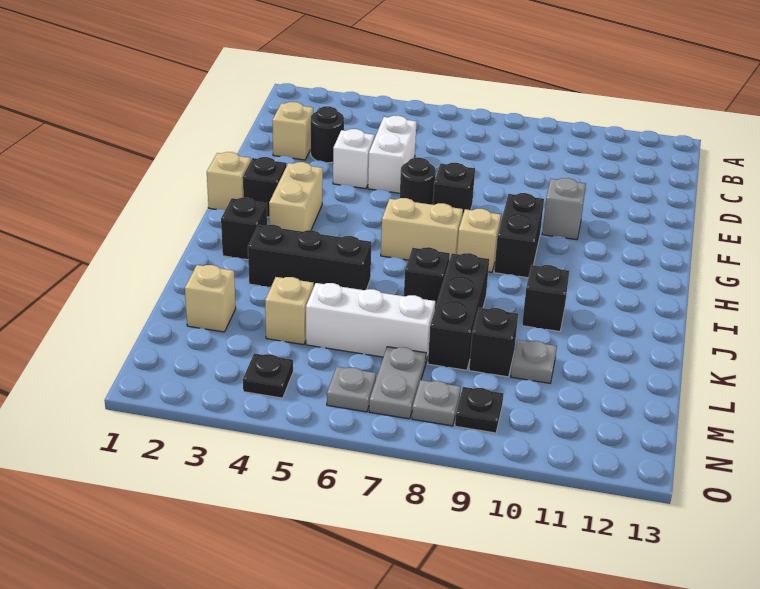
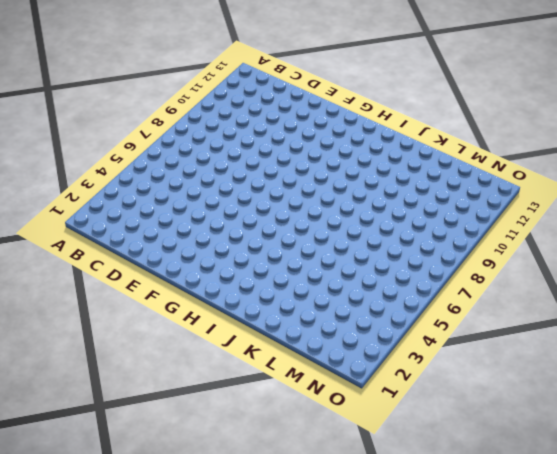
none -> tan brick D2 level 1
none -> black round brick D3 level 1
none -> white brick D5:E5 level 1

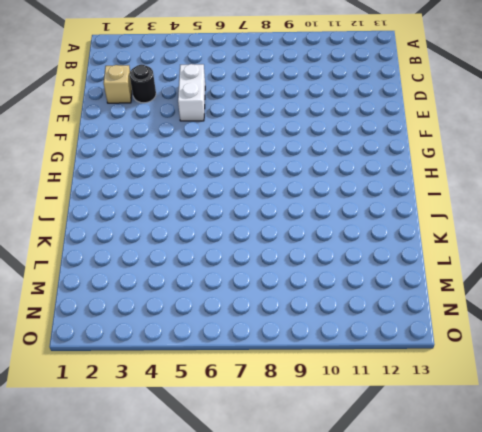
none -> white brick E4 level 1
none -> black round brick F6 level 1
none -> black brick F7 level 1

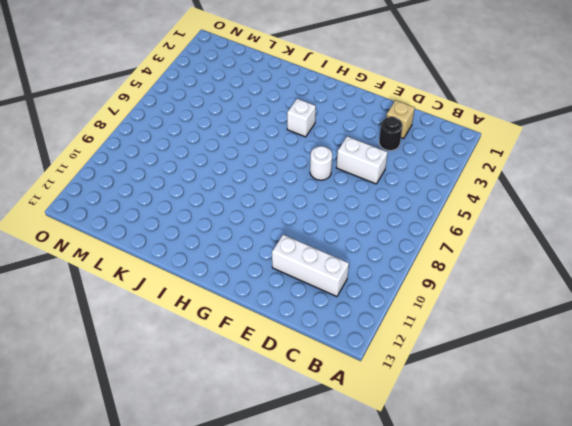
white brick C11:E11 level 1 -> white brick L5:L7 level 1
white round brick F6 level 1 -> black round brick F6 level 1
white brick H4 level 1 -> white brick E4 level 1
none -> black brick F7 level 1
none -> grey brick F10 level 1
none -> tan brick G1 level 1

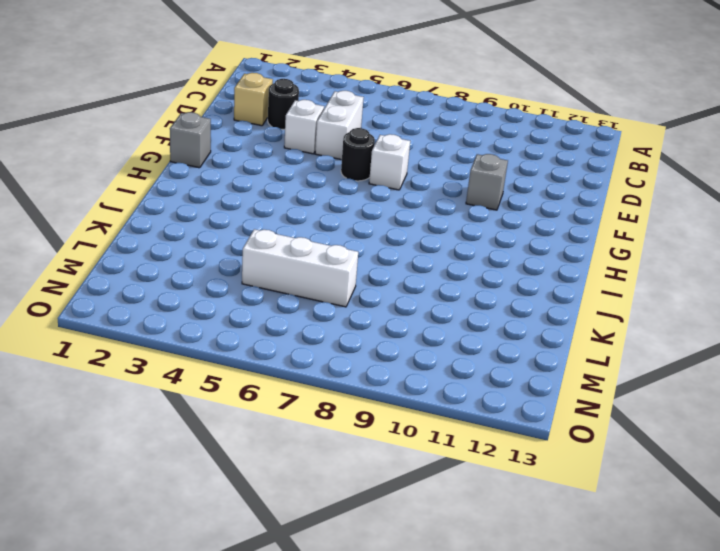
white brick F7 level 1 -> black brick F7 level 1
grey brick G1 level 1 -> tan brick G1 level 1
none -> black brick G2 level 1
none -> tan brick G3:H3 level 1
none -> black brick G9:H9 level 1

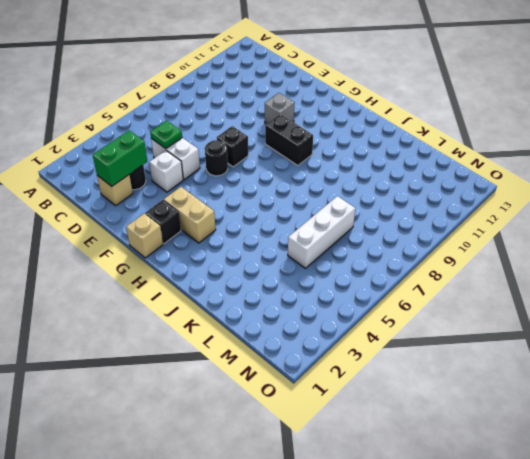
green brick D2:D3 level 2 -> none
green plate D5 level 2 -> none
none -> tan brick H6:H7 level 1
none -> tan brick H8 level 1
none -> black brick I2 level 1

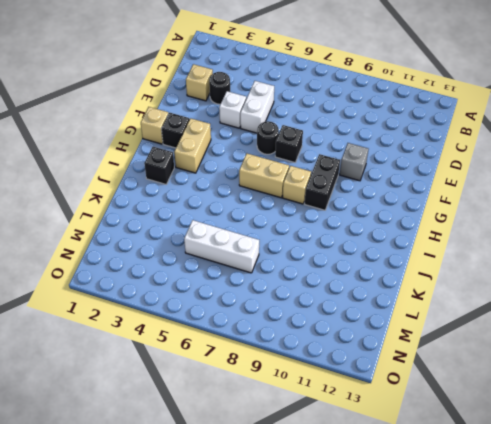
none -> black brick J3:J5 level 1
none -> black brick J7 level 1
none -> black brick J8:L8 level 1

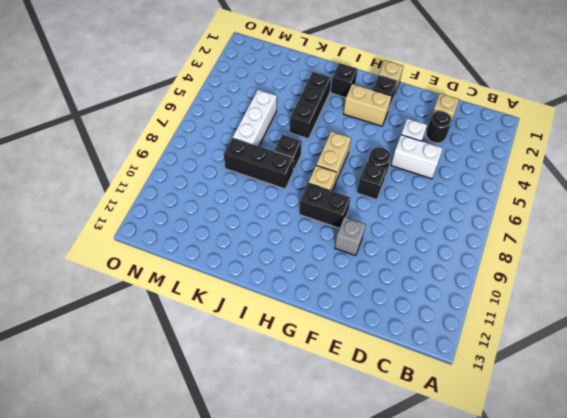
none -> black brick J10 level 1
none -> tan brick L2 level 1
none -> tan brick L4 level 1

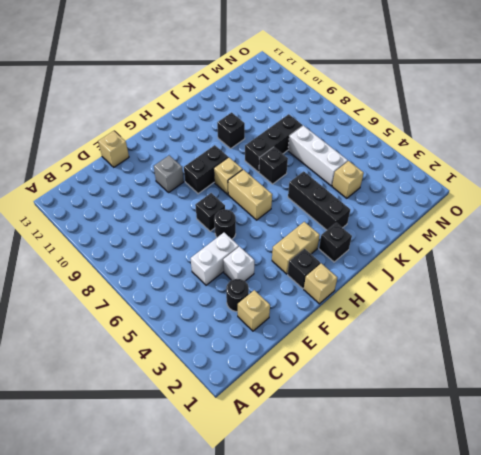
tan brick E13 level 1 -> tan brick L2 level 1
none -> black brick L9 level 1
none -> grey plate L10 level 1
none -> grey plate M7:N7 level 1

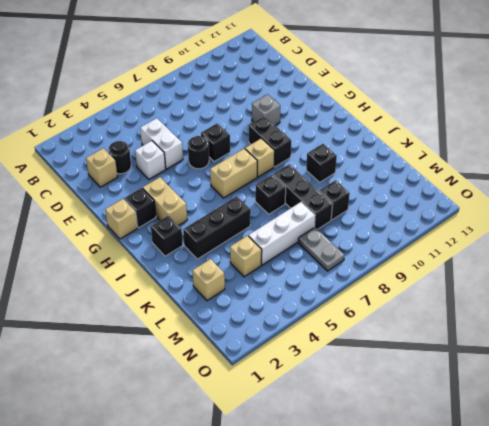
none -> grey plate L10 level 1
none -> black plate N4 level 1
none -> grey plate N6 level 1

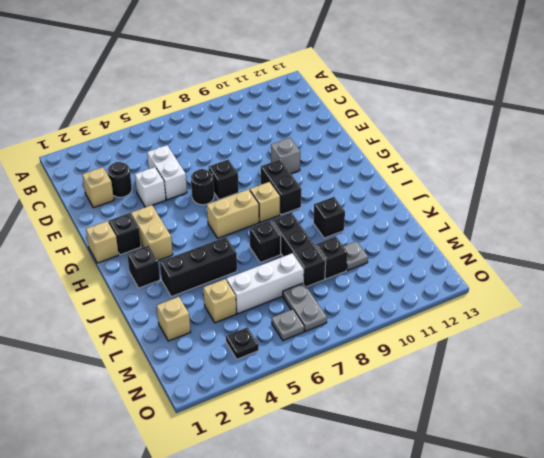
none -> grey plate N8 level 1
none -> black plate N9 level 1

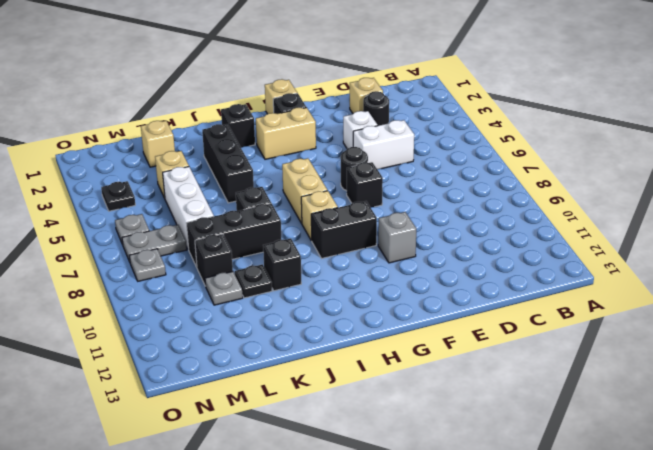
black plate K10 level 1 -> black plate N9 level 1

